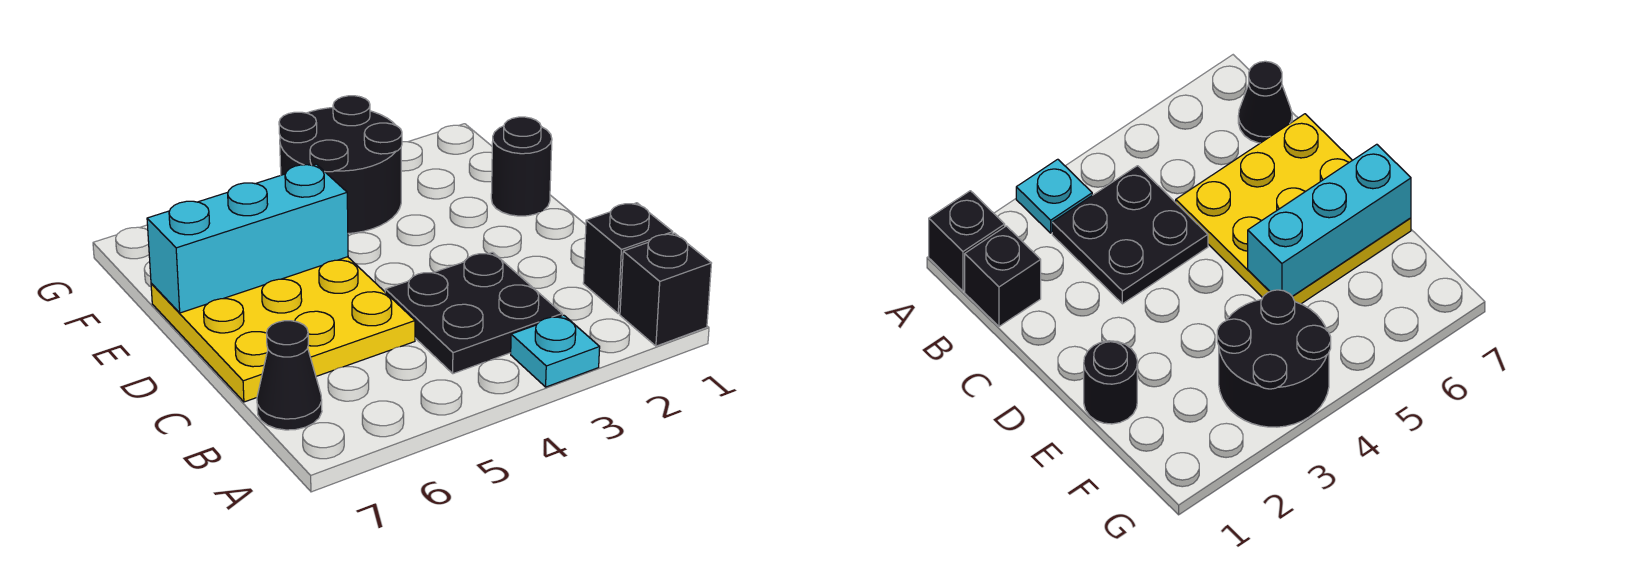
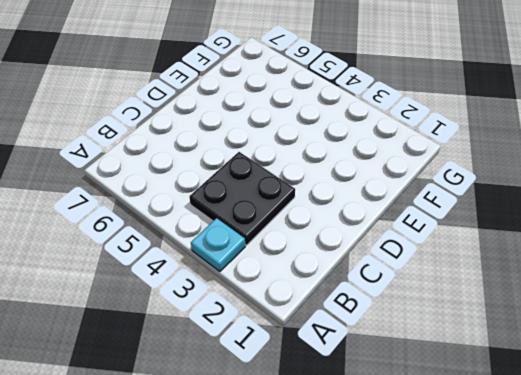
none -> black brick A1 level 1
none -> black brick B1 level 1

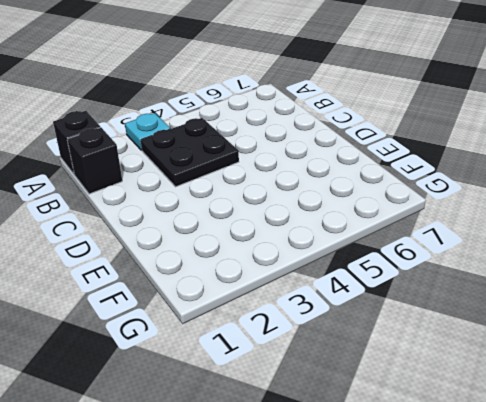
none -> black cone B7 level 1
none -> yellow plate C5:E7 level 1

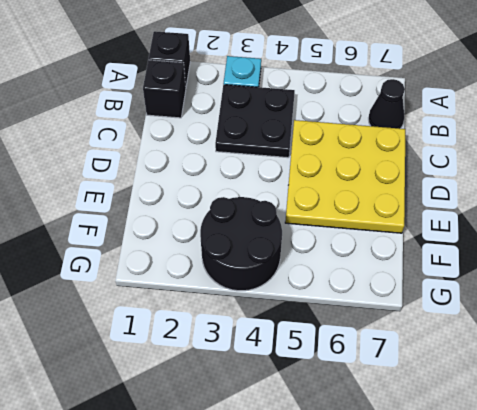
none -> black round brick E1 level 1
none -> cyan brick E5:E7 level 2

